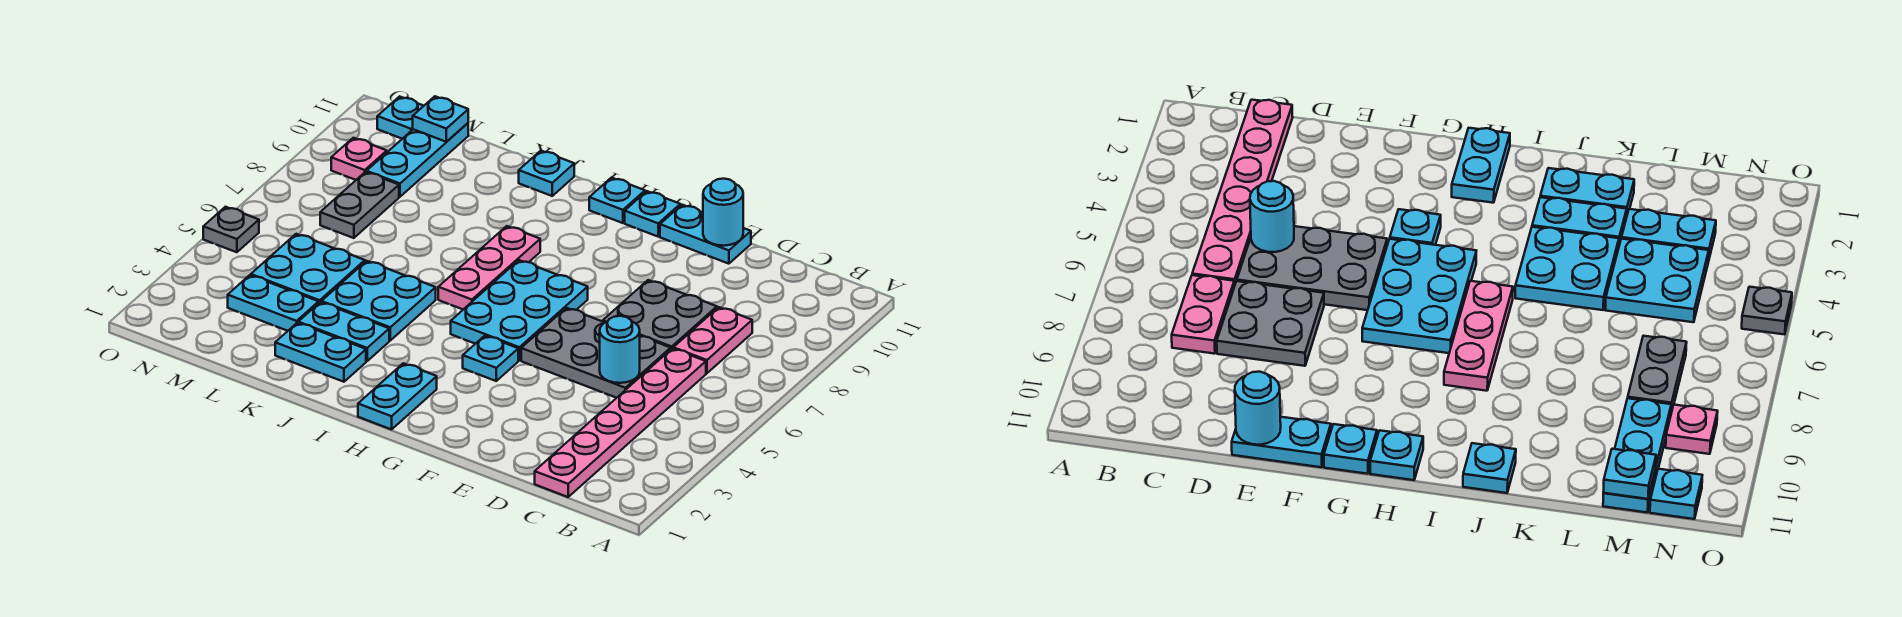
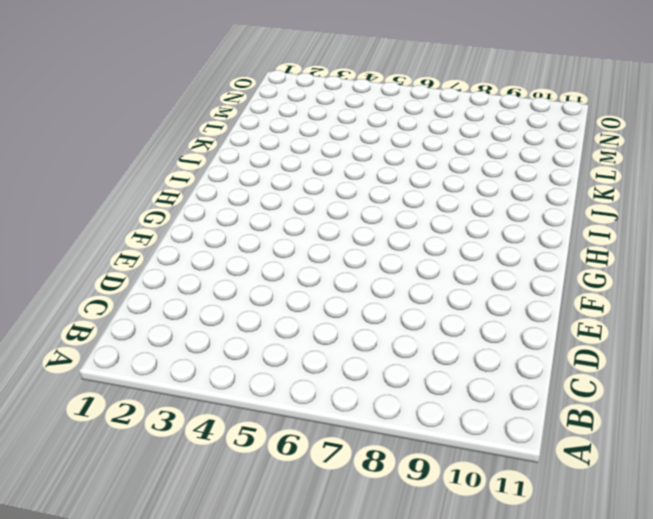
none -> pink plate C1:C6 level 1
none -> pink plate C7:C8 level 1
none -> grey plate D5:F6 level 1

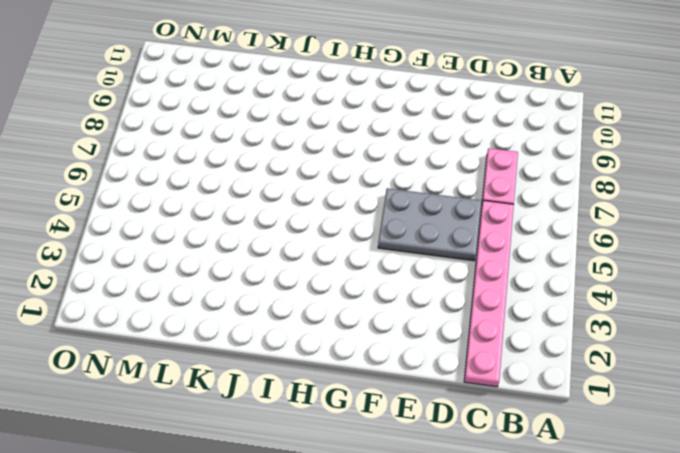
none -> grey plate D7:E8 level 1
none -> cyan plate E11:F11 level 1
none -> cyan plate G4 level 1

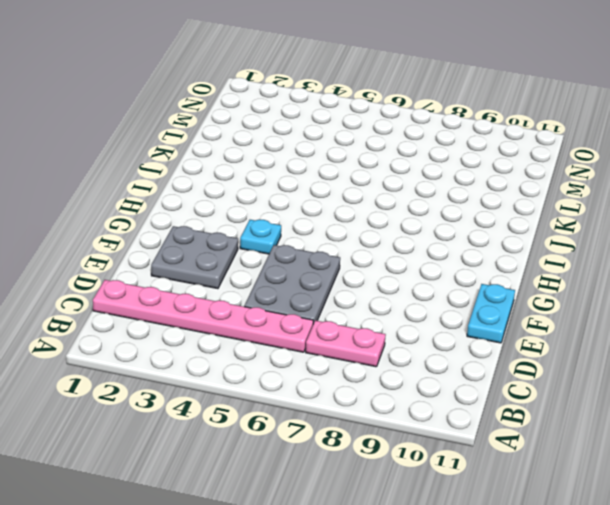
grey plate E2:F3 level 1 -> grey plate D7:E8 level 1
none -> cyan plate G5:H7 level 1
none -> cyan plate G11 level 1
none -> cyan plate H1:H2 level 1

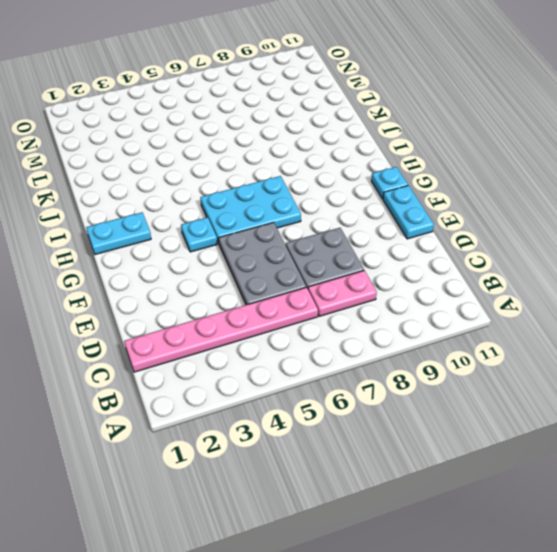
none -> cyan plate H11 level 1
none -> pink plate I6:I8 level 1
none -> cyan plate J2:K2 level 1

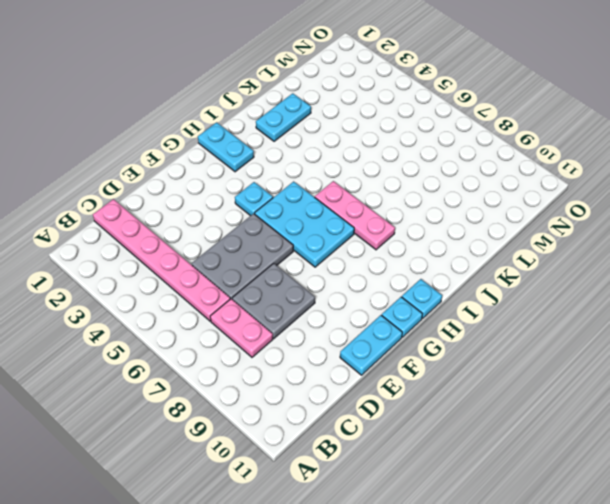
none -> cyan plate J3:K3 level 1
none -> cyan plate J4:K5 level 1
none -> cyan plate J11 level 1

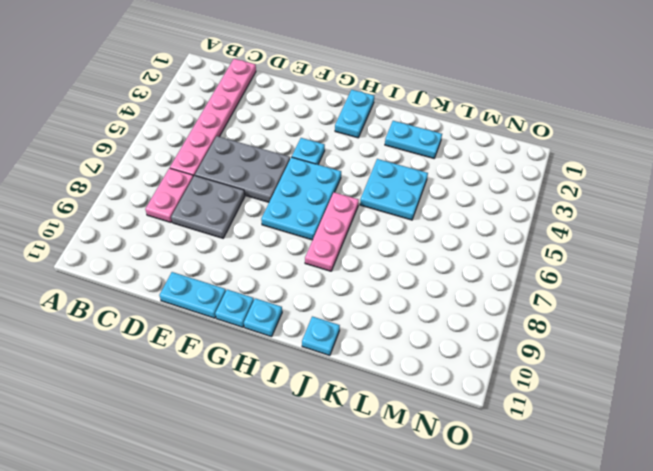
none -> cyan plate J3:K3 level 1
none -> cyan plate L3:M3 level 1
none -> cyan plate L4:M5 level 1

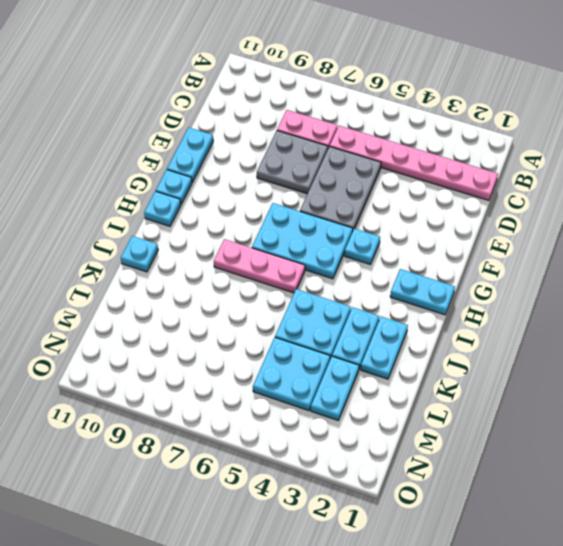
none -> grey plate M7:M8 level 1
none -> cyan plate M9:M11 level 1
none -> pink plate N9 level 1

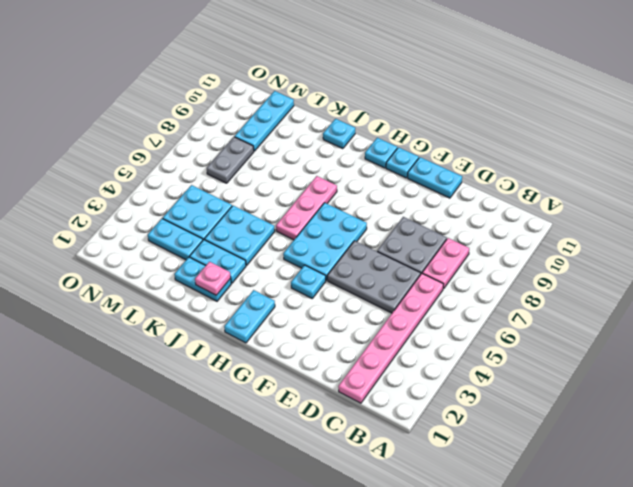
pink plate J2 level 2 -> pink plate N9 level 1
none -> cyan plate N11 level 1
none -> grey plate O5 level 1
none -> cyan round brick D5 level 2

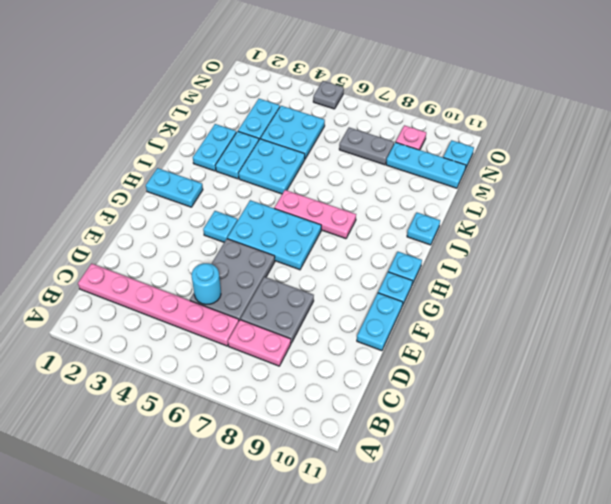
none -> cyan round brick E11 level 2
none -> cyan plate M11 level 2

